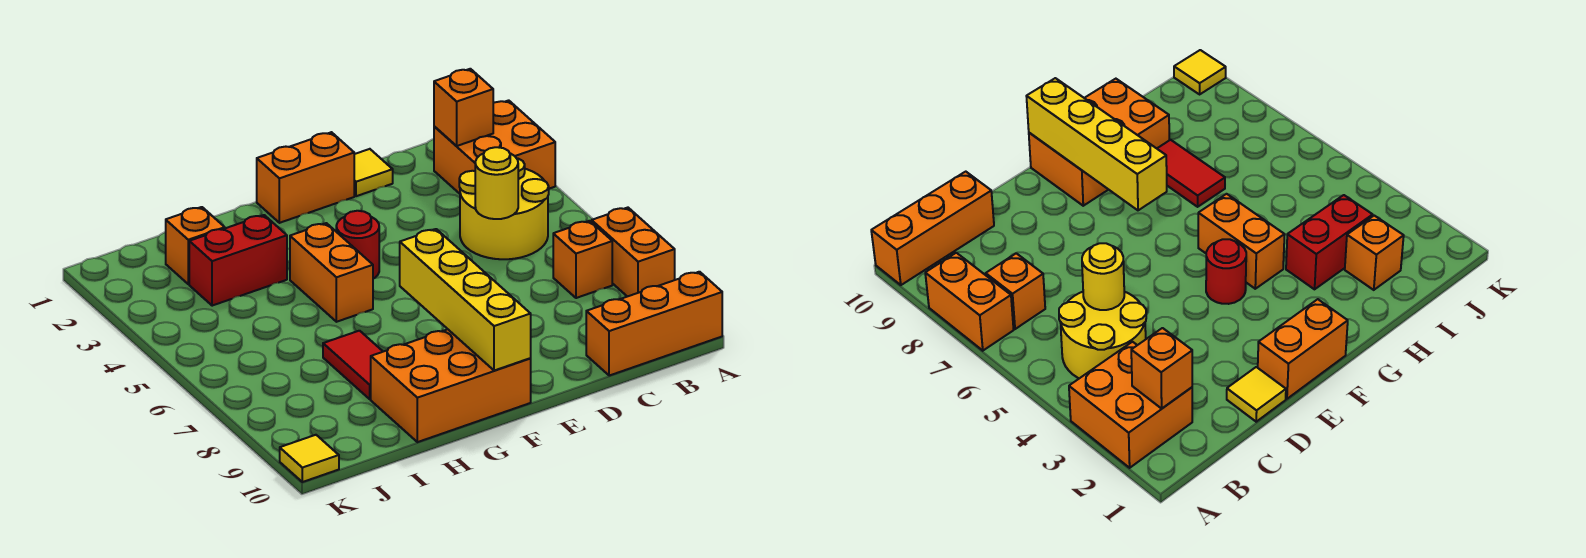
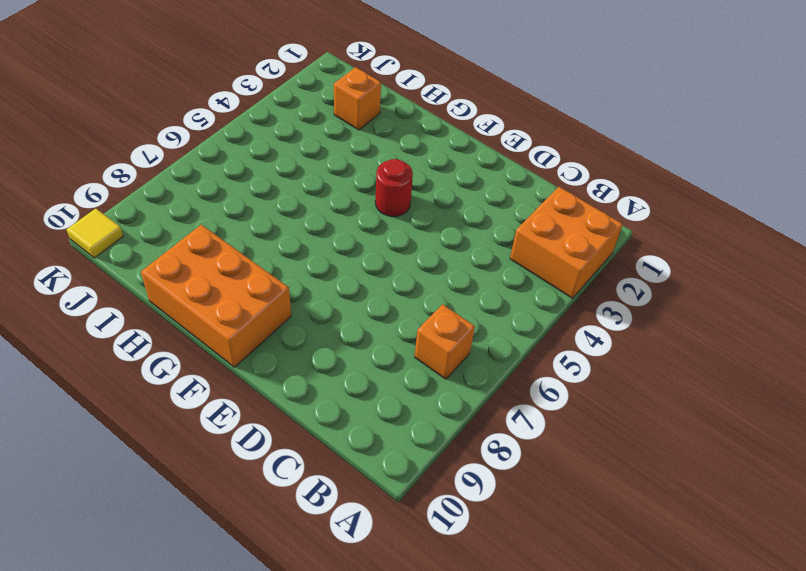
none -> orange brick A7:A8 level 1
none -> orange brick A10:C10 level 1
none -> yellow round brick B4:C5 level 1

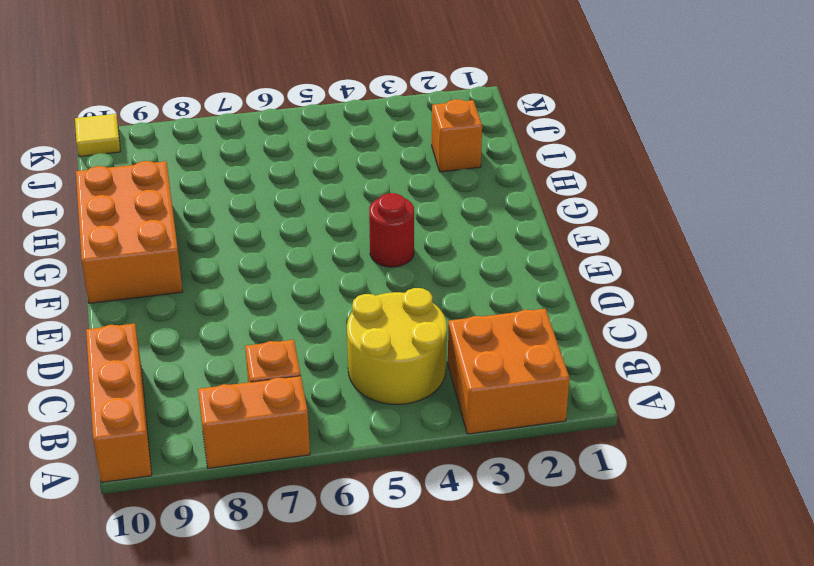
none -> yellow tile D1 level 1
none -> orange brick E1:F1 level 1
none -> orange brick G4:G5 level 1

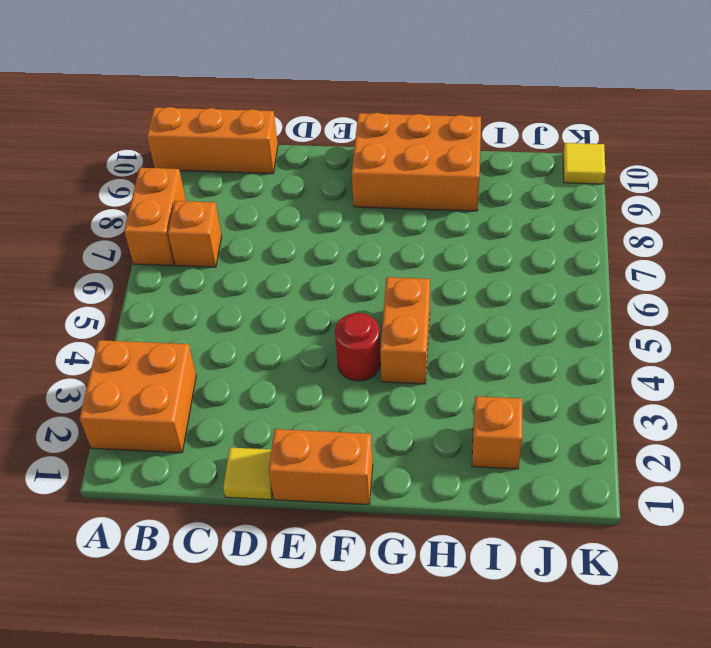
none -> yellow round brick B4:C5 level 1
none -> red brick H3:I3 level 1
none -> red tile H7:H8 level 1

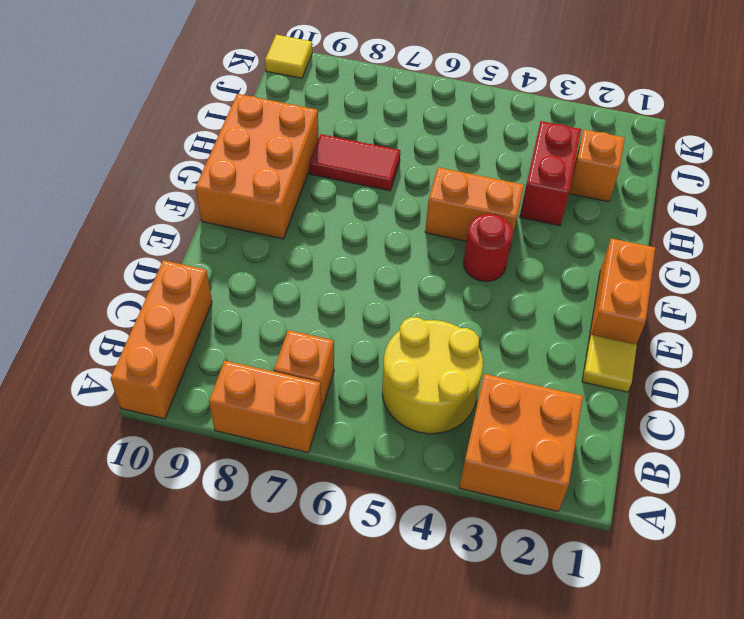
none -> orange brick B2 level 2
none -> yellow round brick C5 level 2
none -> yellow brick F7:F10 level 2

